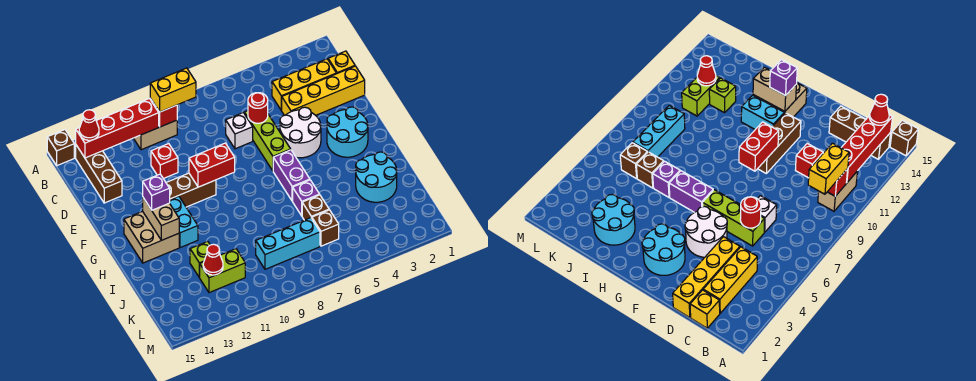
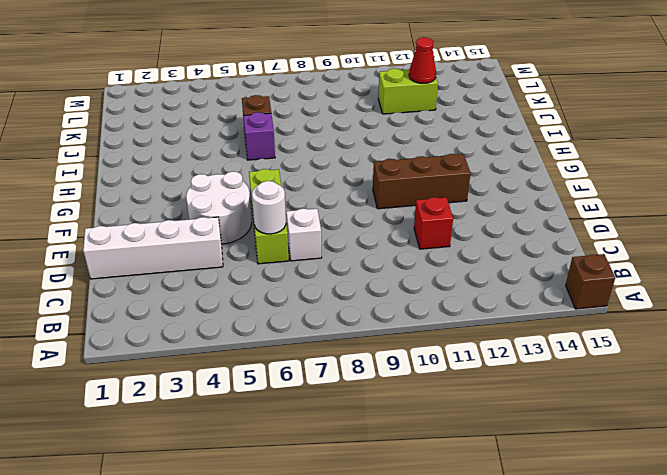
white brick D1:D4 level 1 -> yellow brick D1:D4 level 1
white round brick D6 level 2 -> red round brick D6 level 2
none -> tan brick B10:B11 level 1
none -> brown brick B14:D14 level 1
none -> yellow brick C1 level 1
none -> yellow brick C2:C4 level 1

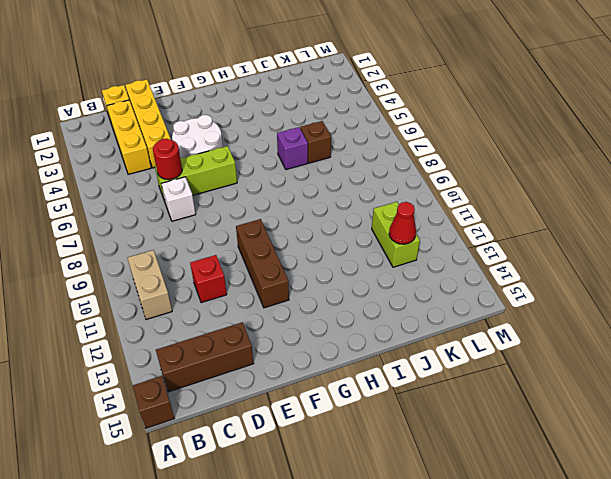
none -> cyan round brick F2:G3 level 1
none -> purple brick G6:H6 level 1
none -> cyan brick G12:H12 level 1
none -> tan brick G13:H14 level 1

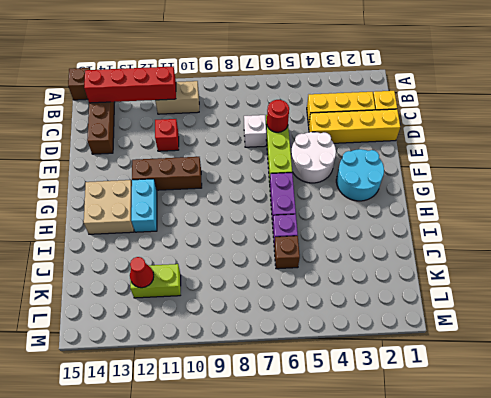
none -> cyan round brick I2:J3 level 1
none -> lime brick J12 level 1
none -> brown brick K6 level 1
none -> cyan brick K7:K9 level 1

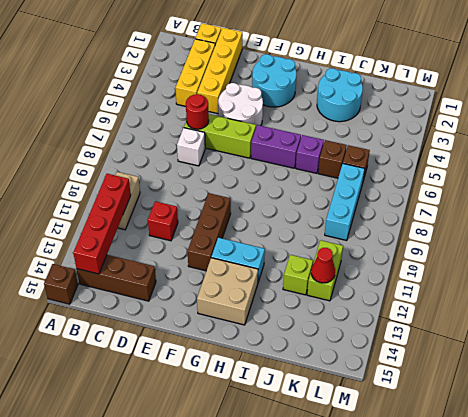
none -> red brick B10 level 2
none -> red brick F9:F10 level 2
none -> tan brick G13:H13 level 2
none -> yellow brick B9:B10 level 3

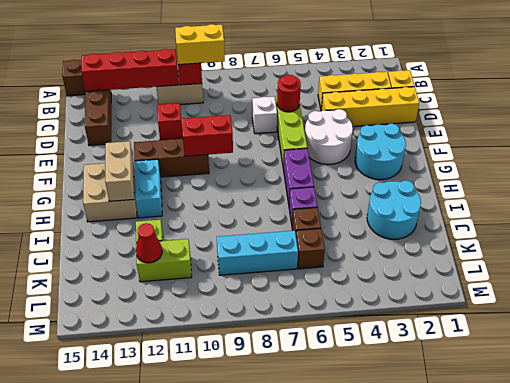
none -> red cone B14 level 3
none -> purple brick G13 level 3

